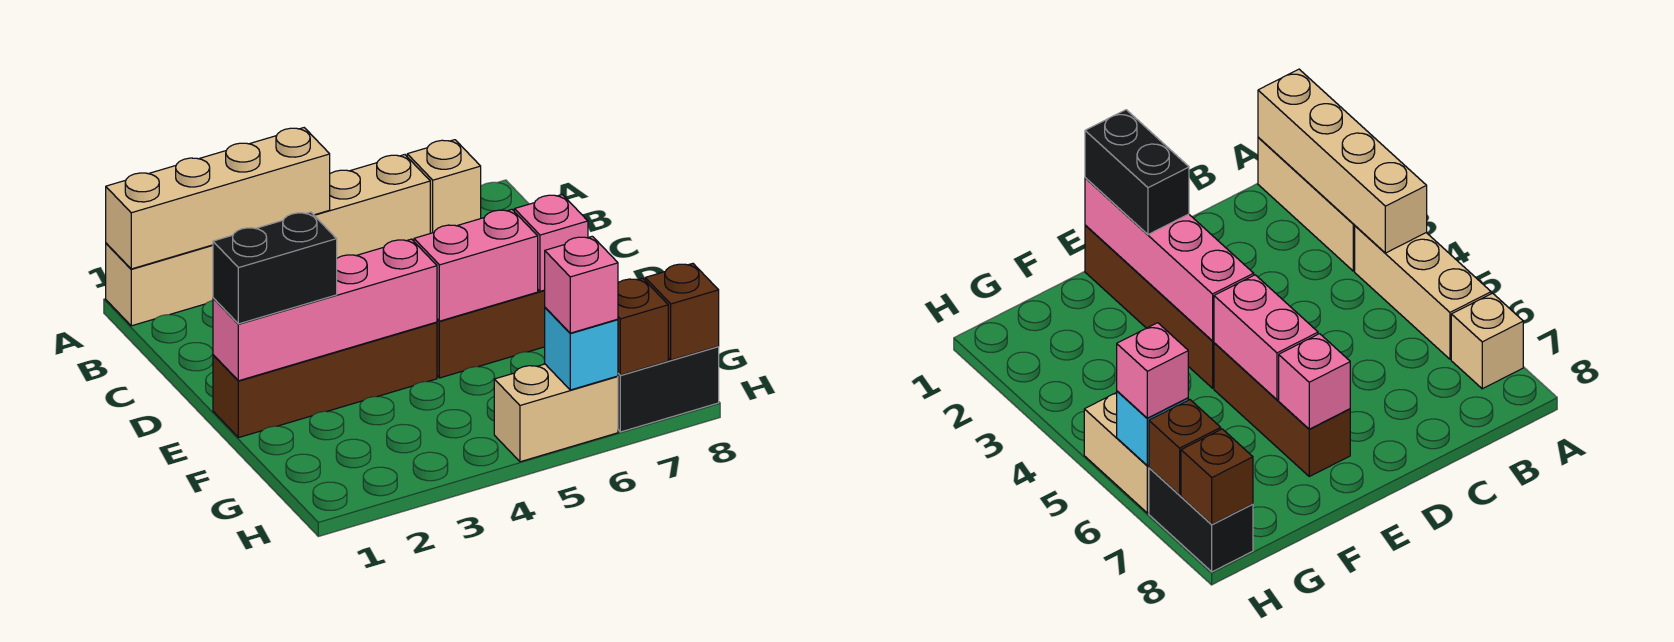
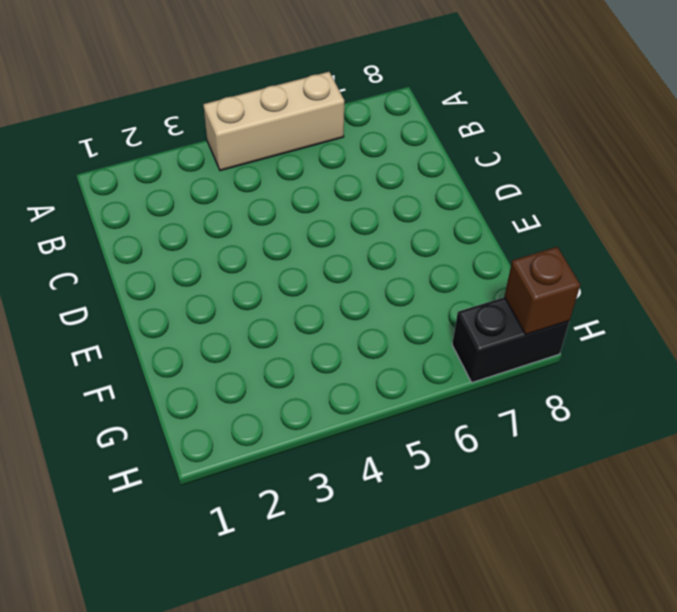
none -> tan brick A1:A3 level 1
none -> tan brick A7 level 1
none -> brown brick E1:E4 level 1

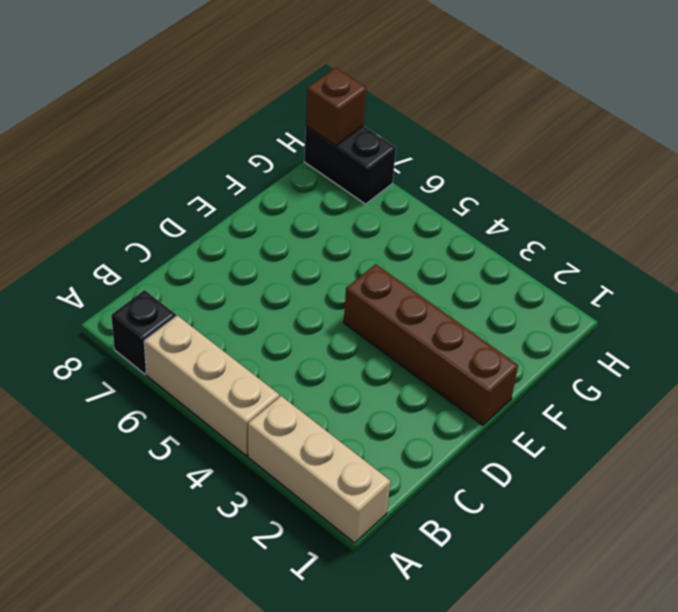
black brick A7 level 1 -> tan brick A7 level 1
none -> brown brick E5:E7 level 1
none -> tan brick H5:H6 level 1
none -> tan brick A1:A4 level 2

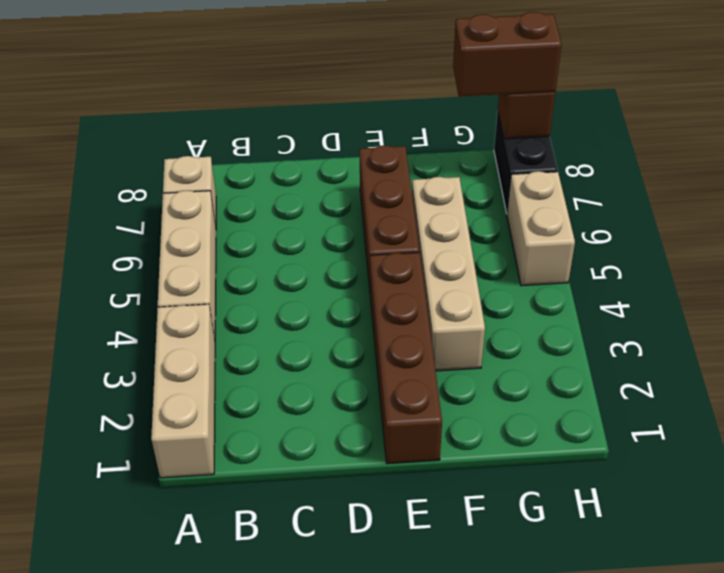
tan brick F3:F6 level 1 -> tan brick A1:A4 level 2
brown brick G8:H8 level 3 -> none
none -> pink brick E1:E4 level 2
none -> pink brick E5:E6 level 2
none -> pink brick E7 level 2

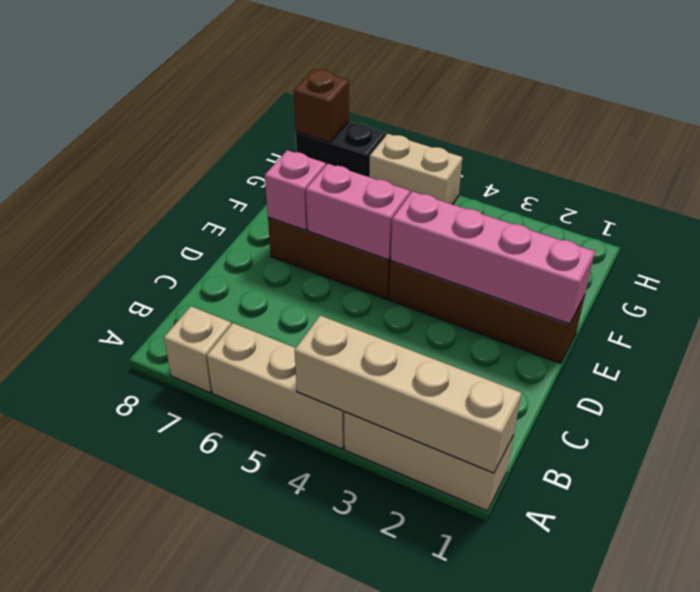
none -> cyan brick H6 level 2
none -> brown brick H7 level 2
none -> black brick E1:E2 level 3

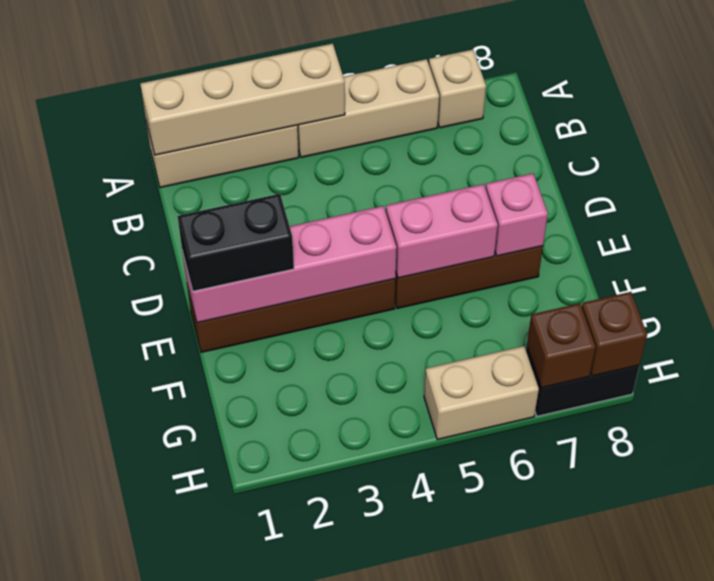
none -> cyan brick H6 level 2
none -> pink brick H6 level 3

